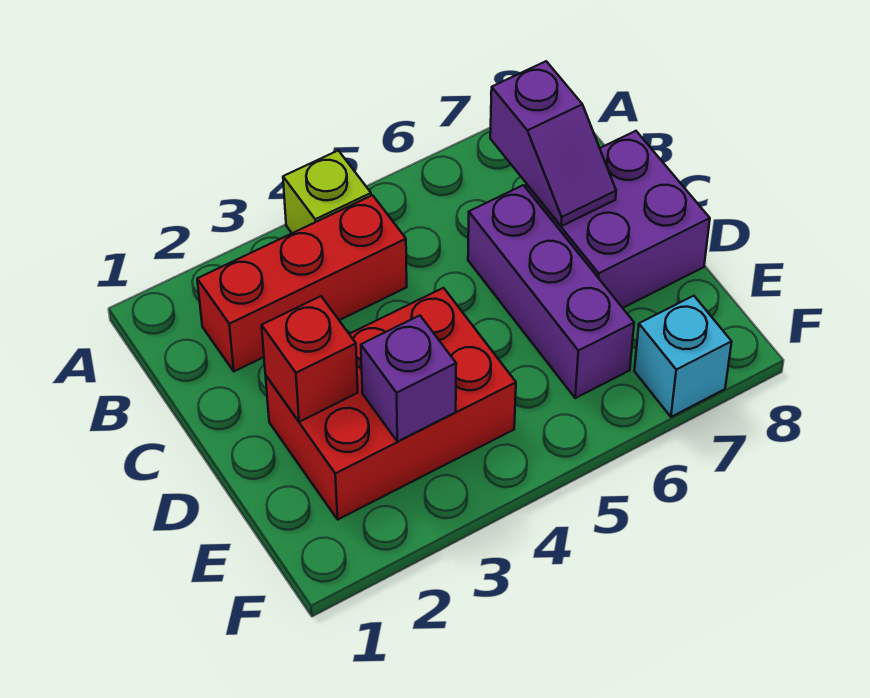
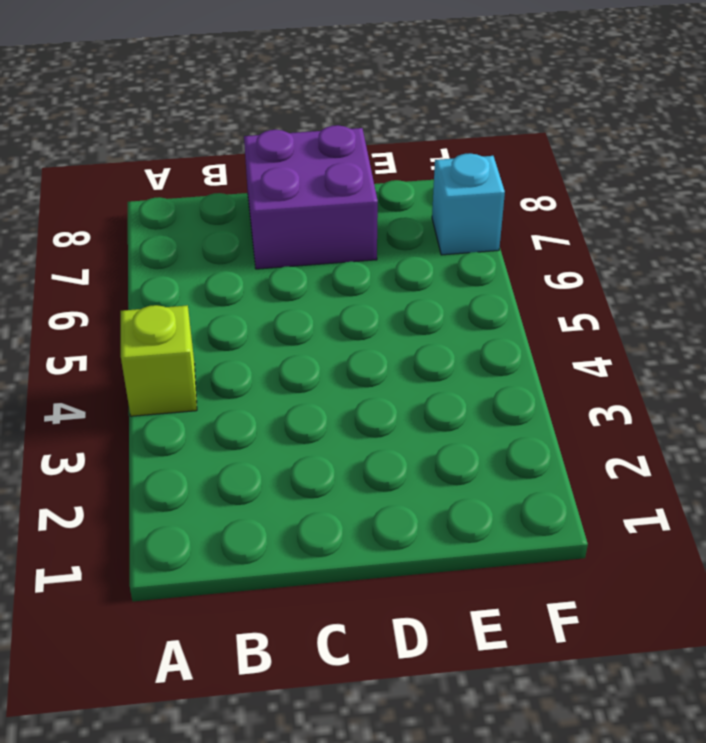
none -> red brick B2:B4 level 1
none -> purple brick C6:E6 level 1

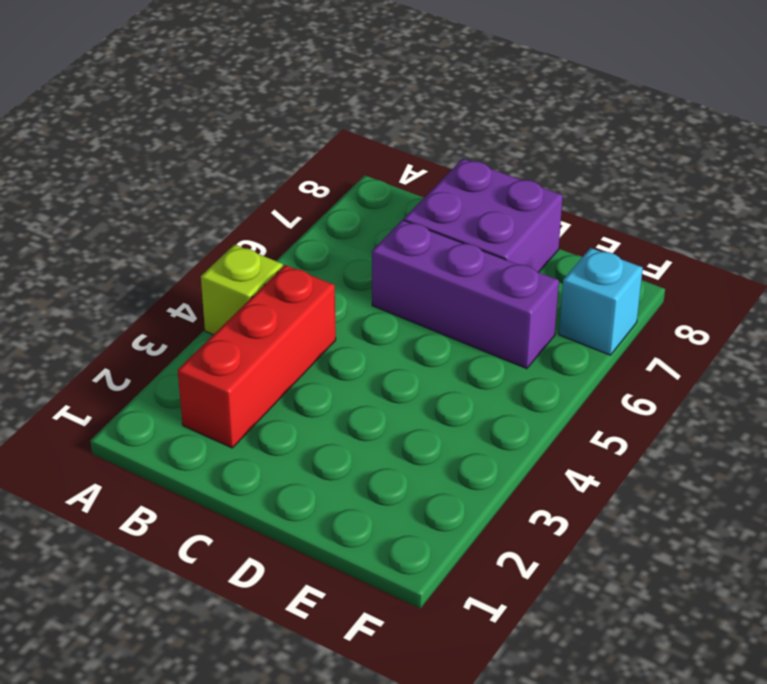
none -> red brick D2:E4 level 1
none -> purple slope B7:C7 level 2 top B

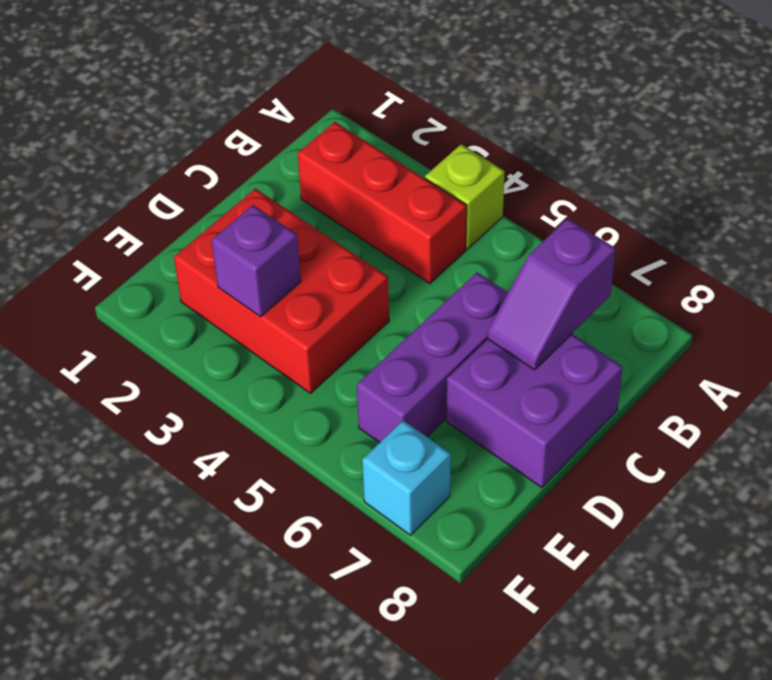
none -> red brick D2 level 2

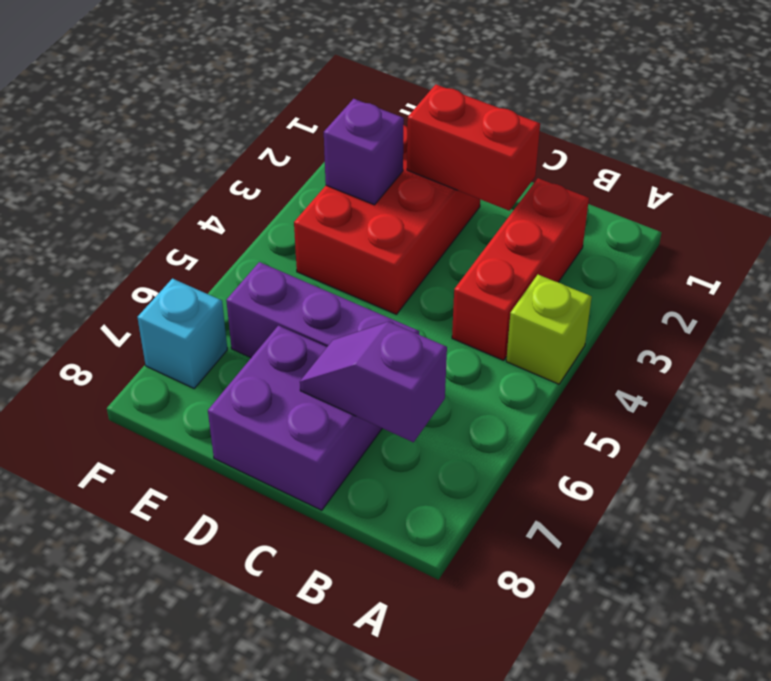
red brick C2:D2 level 2 -> red brick D2 level 2

